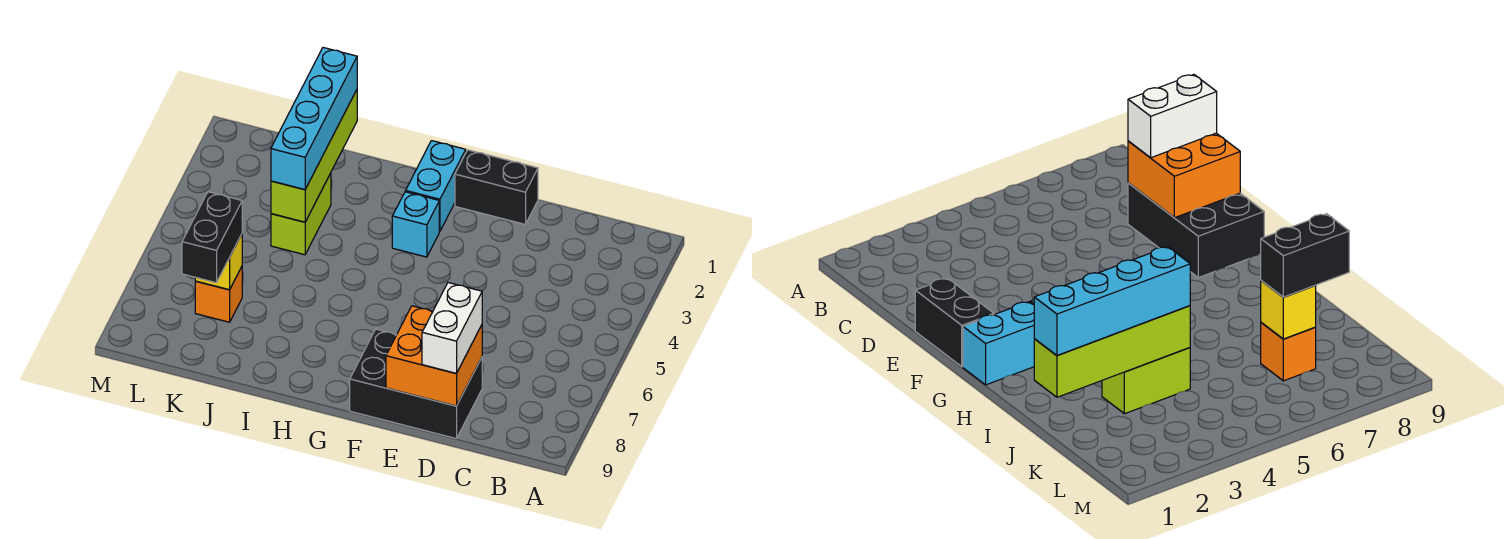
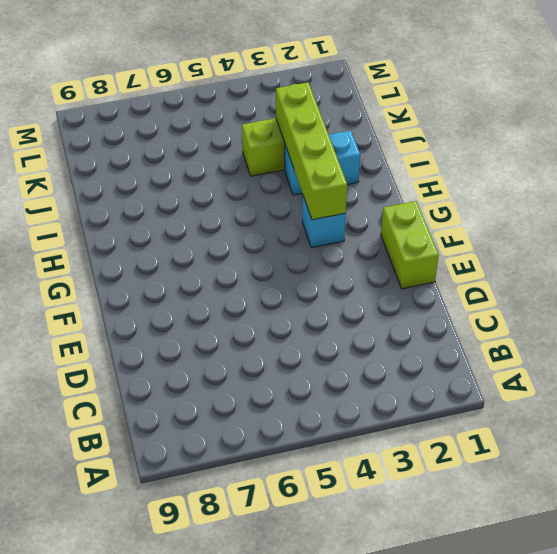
lime brick E1:F1 level 1 -> black brick E1:F1 level 1
lime brick G3:J3 level 2 -> lime brick J1:J4 level 2
cyan brick I2:I3 level 1 -> cyan brick G1:G2 level 1
none -> black brick D8:F9 level 1
none -> orange brick K7 level 1
none -> orange brick D8:E9 level 2

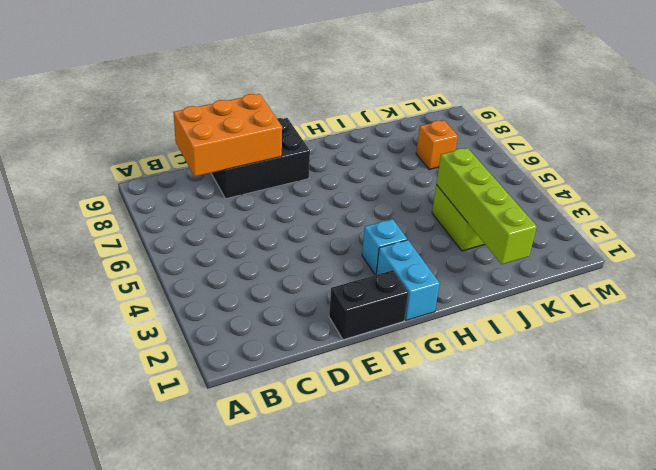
orange brick C8:E9 level 2 -> orange brick D8:E9 level 2
none -> yellow brick K7 level 2
none -> white brick D8:D9 level 3
none -> cyan brick J1:J4 level 3

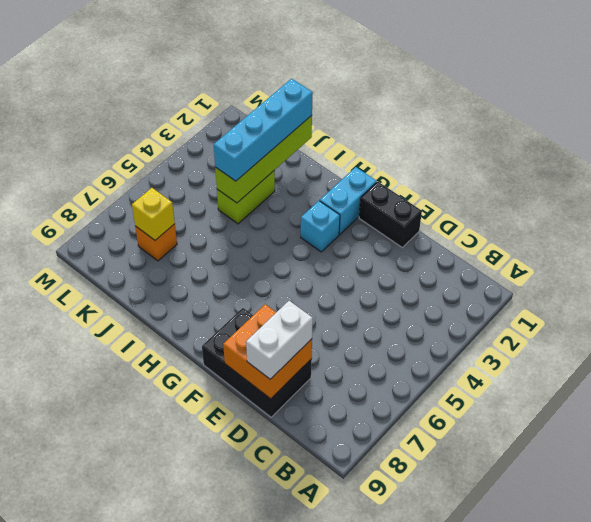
none -> black brick K7:K8 level 3

